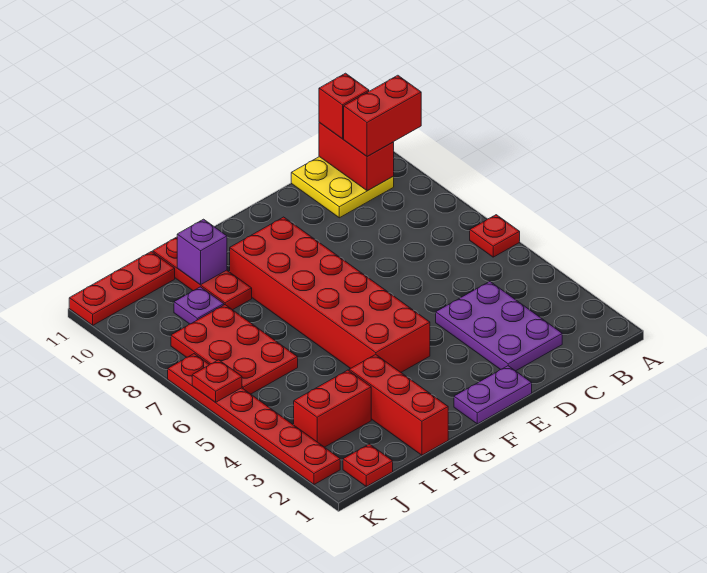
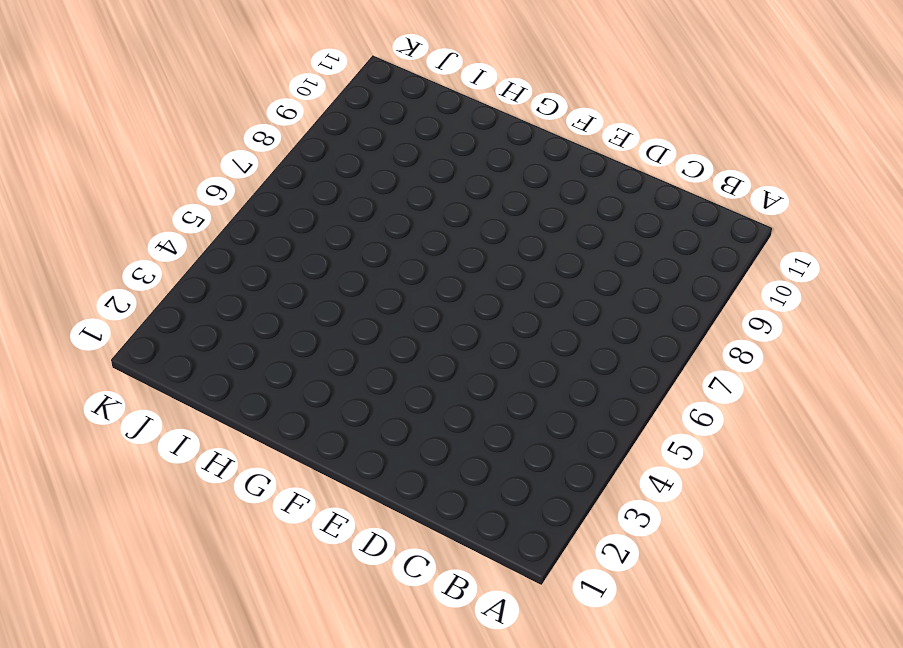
none -> red plate A6 level 1
none -> yellow plate B10:C11 level 1
none -> purple plate C2:D4 level 1

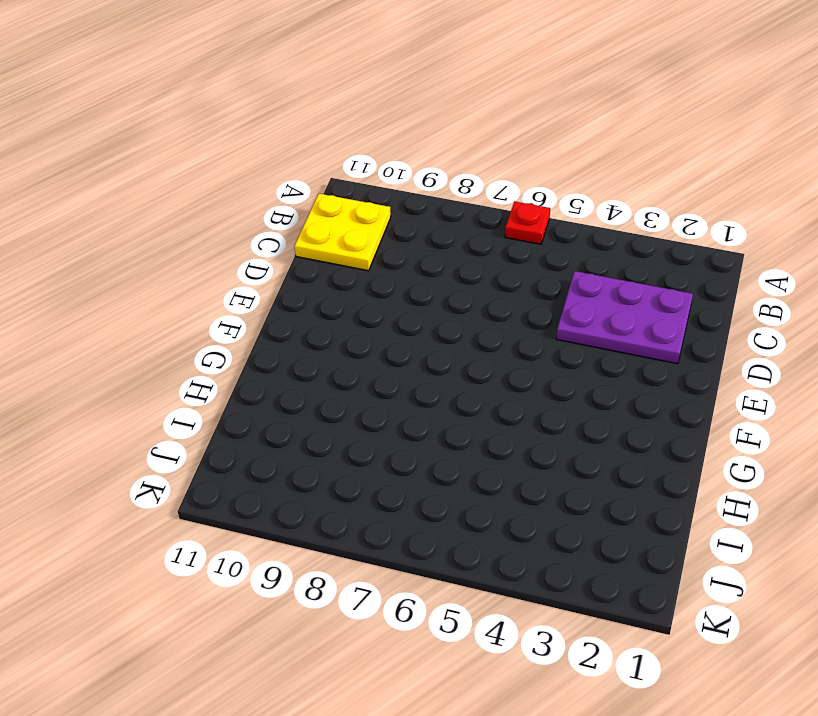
none -> purple plate E1:F1 level 1
none -> red brick F4:G9 level 1
none -> red brick H1:H3 level 1

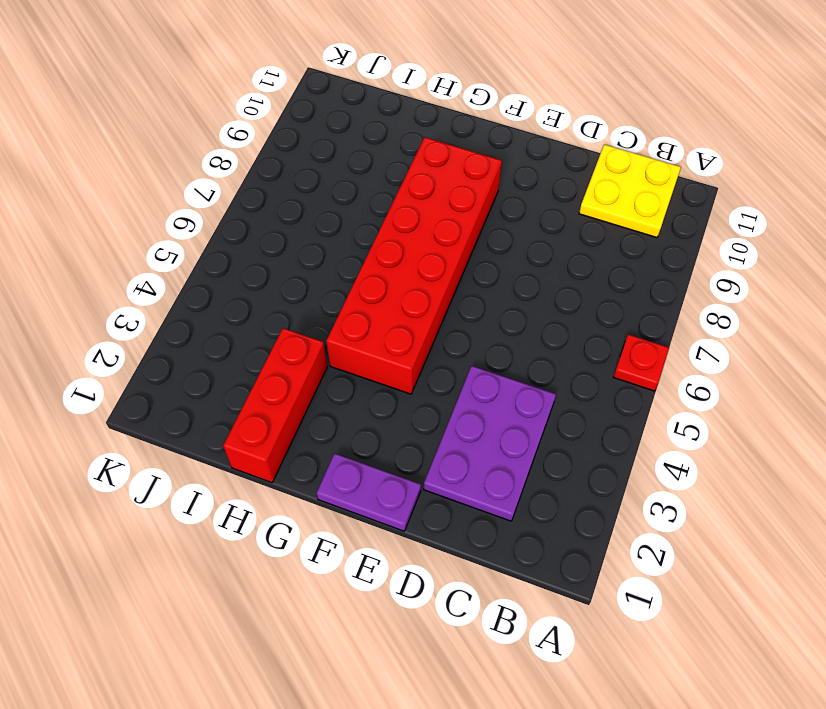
none -> red plate H9:H11 level 1
none -> red brick I3:J3 level 1
none -> red plate I6:J8 level 1

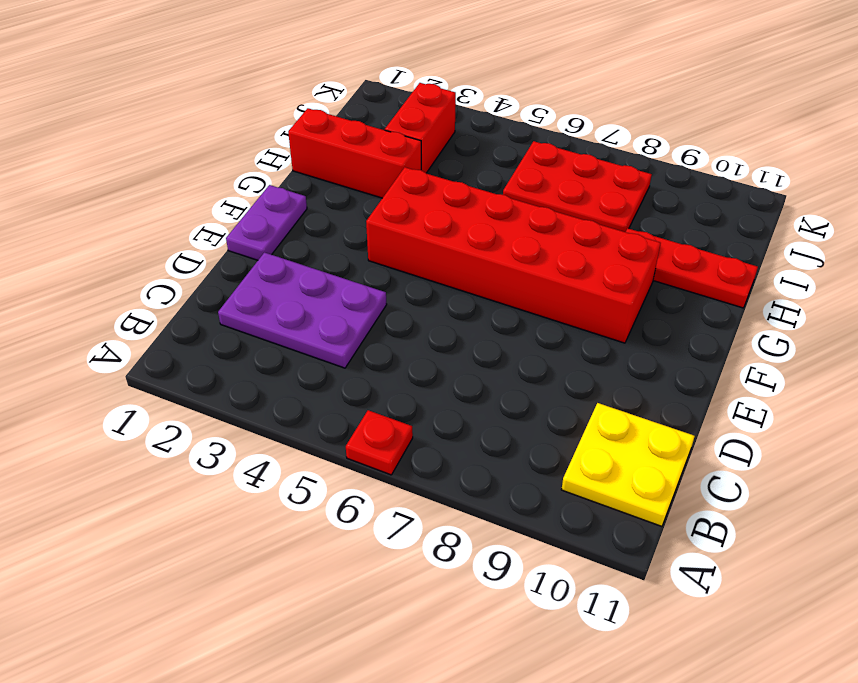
none -> purple plate I9 level 1
none -> red plate I11:K11 level 1
none -> red plate J1 level 1

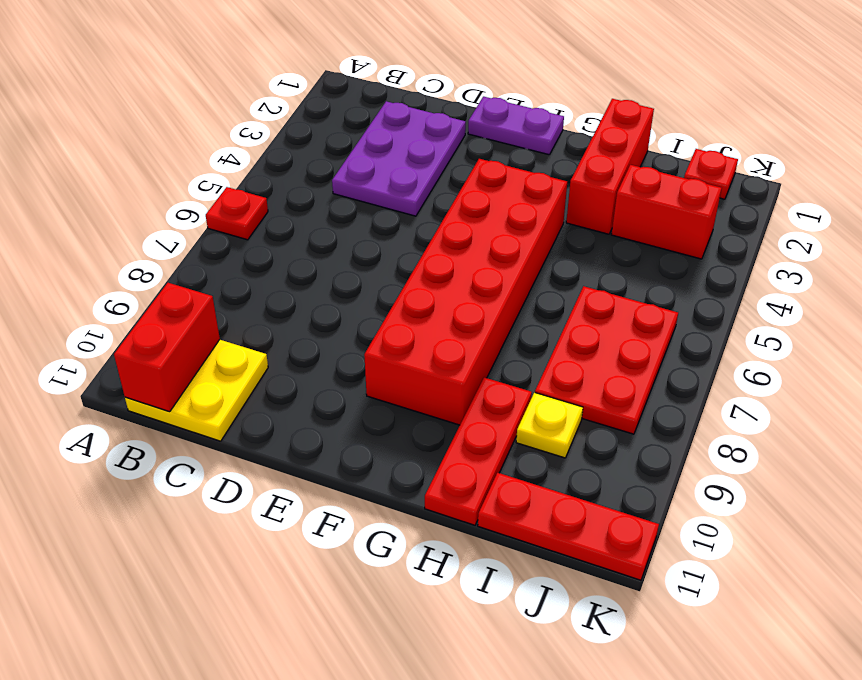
yellow plate I9 level 1 -> purple plate I9 level 1
none -> red plate K2:K7 level 1
none -> purple brick H10 level 2
none -> red plate K6 level 2

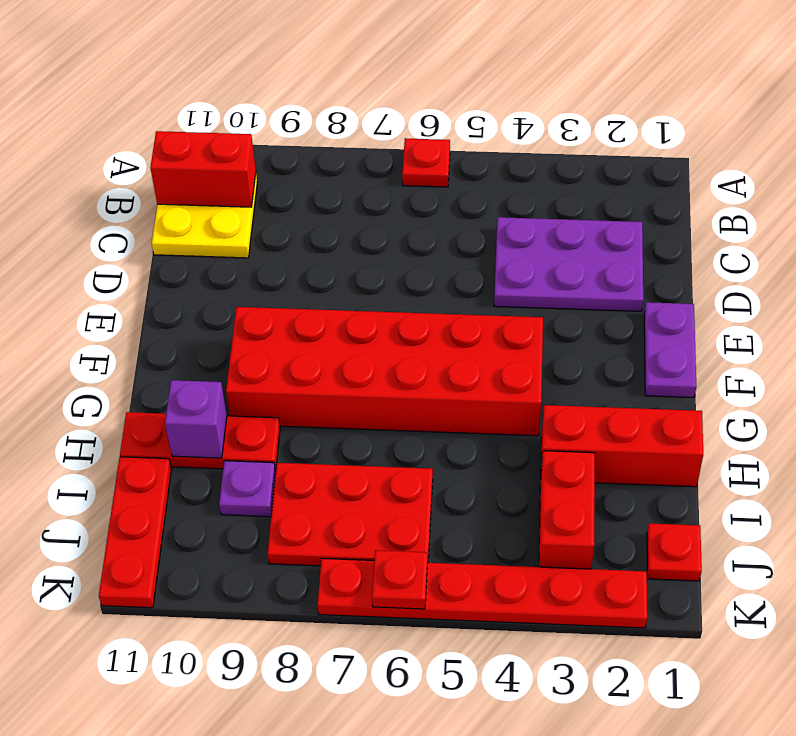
none -> red brick A10:B10 level 3
none -> red brick B11 level 3

